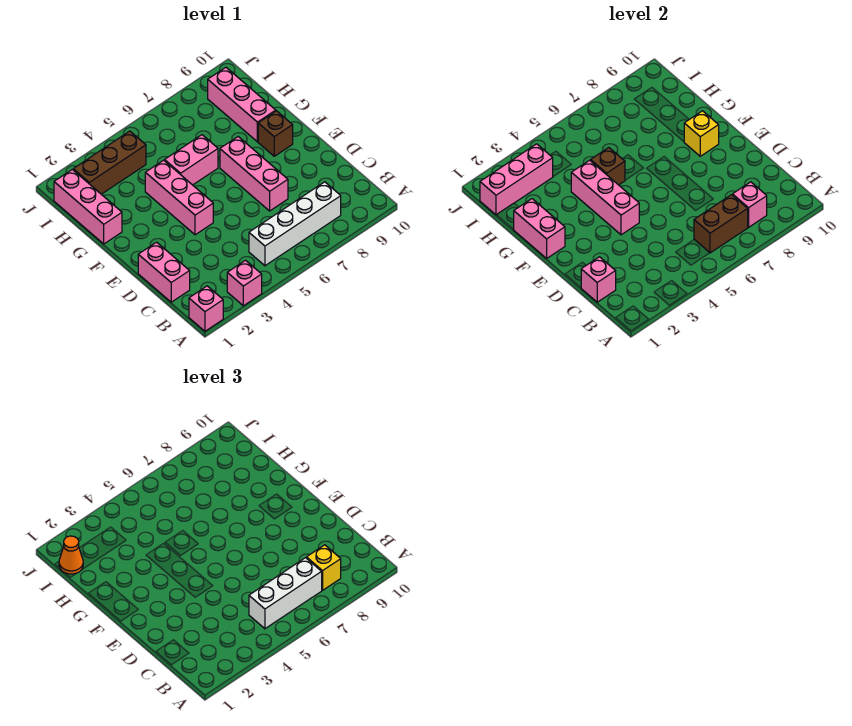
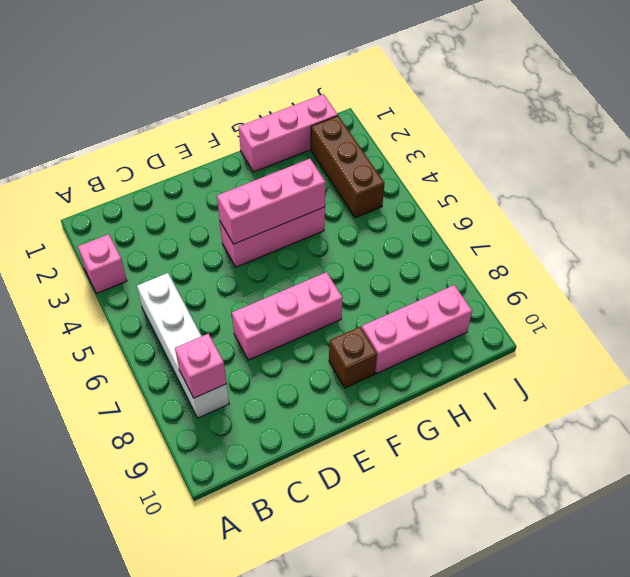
none -> pink brick A1 level 1
none -> pink brick C1:D1 level 1
none -> pink brick G5:G6 level 1

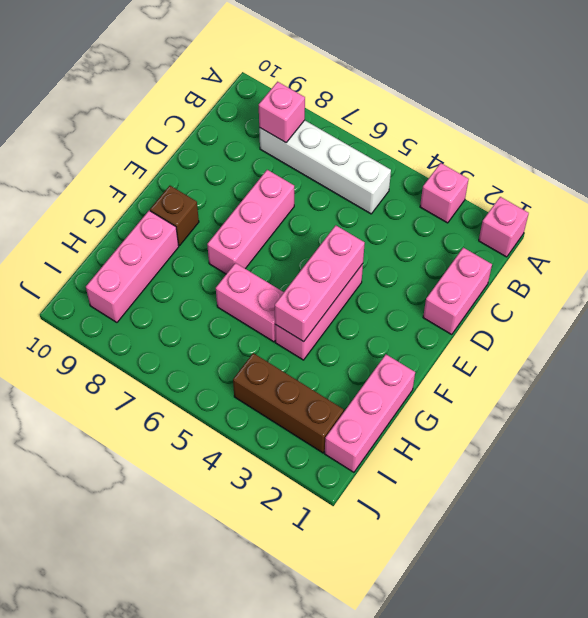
none -> brown brick B6:B7 level 2
none -> pink brick C1 level 2
none -> pink brick F1:G1 level 2

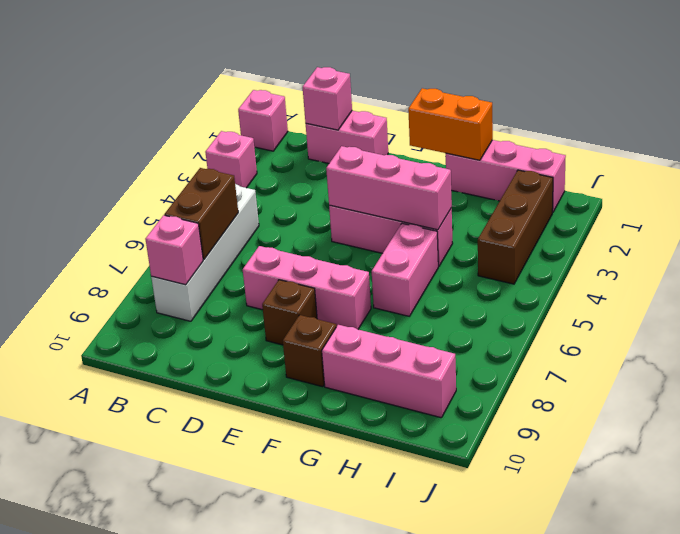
brown brick E8 level 1 -> brown brick G5 level 2
orange brick F1:G1 level 2 -> pink brick F1:G1 level 2
none -> yellow brick F9 level 2
none -> pink brick I1:I3 level 2
none -> white brick B5:B7 level 3

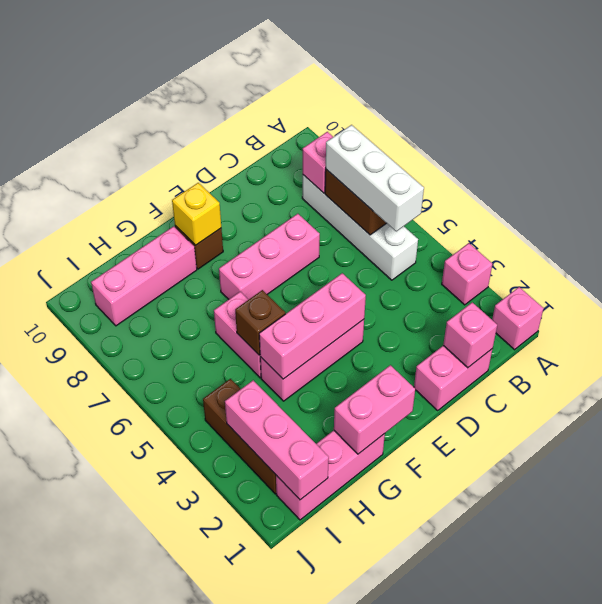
none -> yellow brick B8 level 3
none -> orange cone I1 level 3

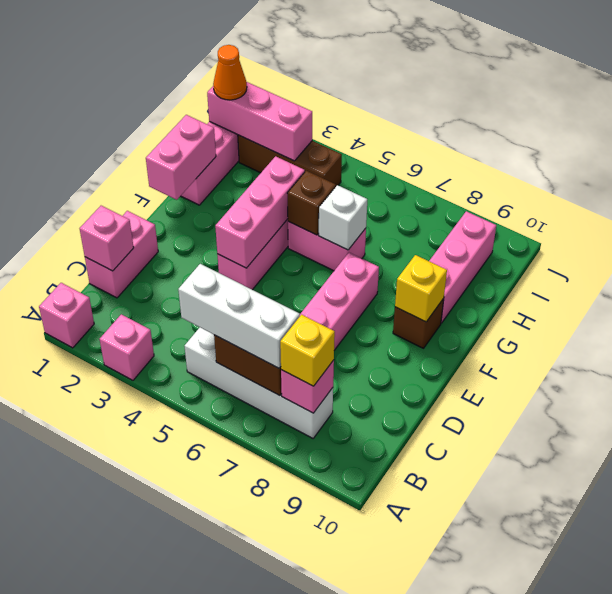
white brick G6 level 2 -> none

